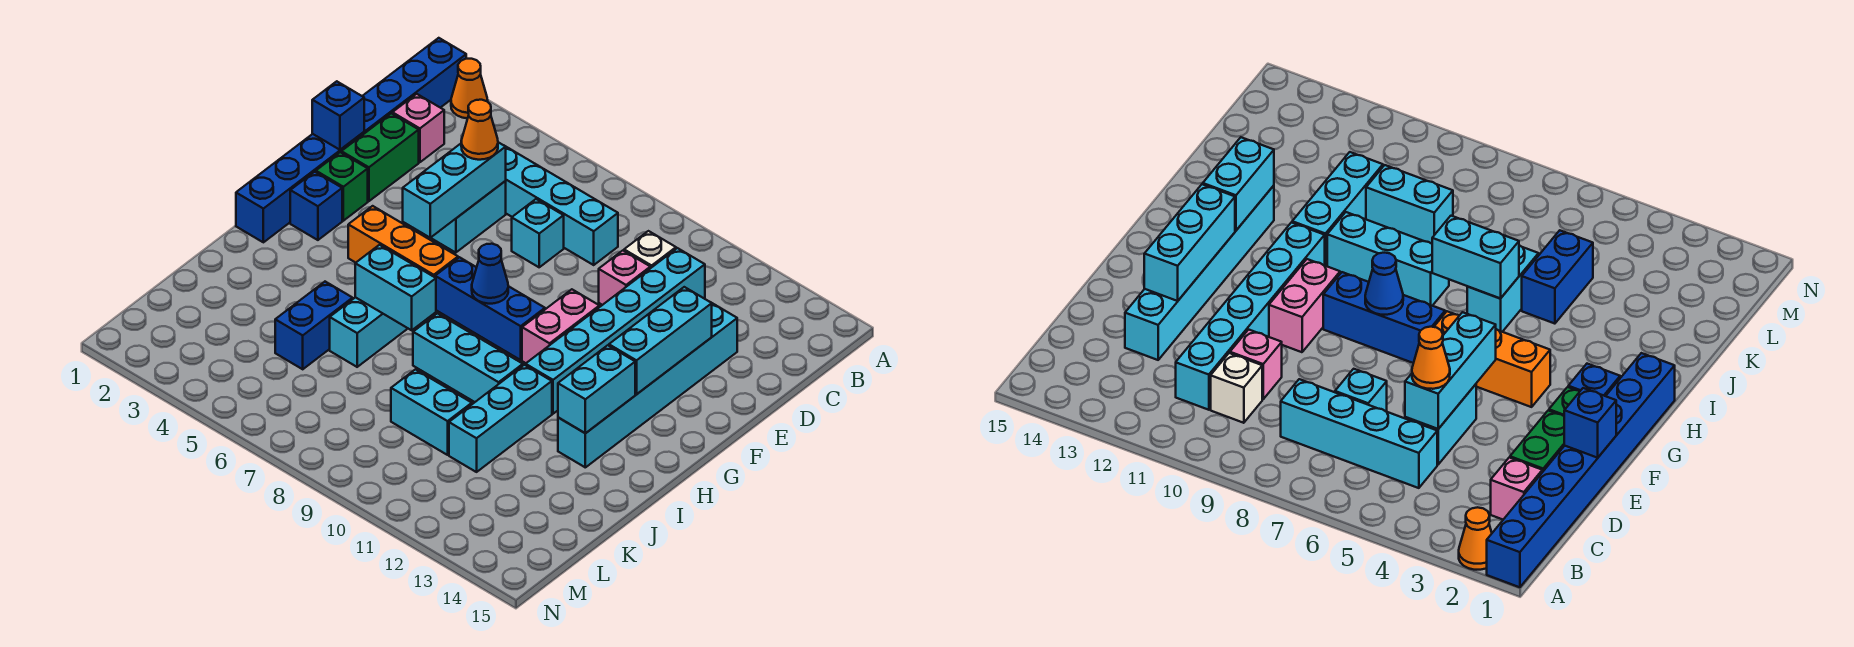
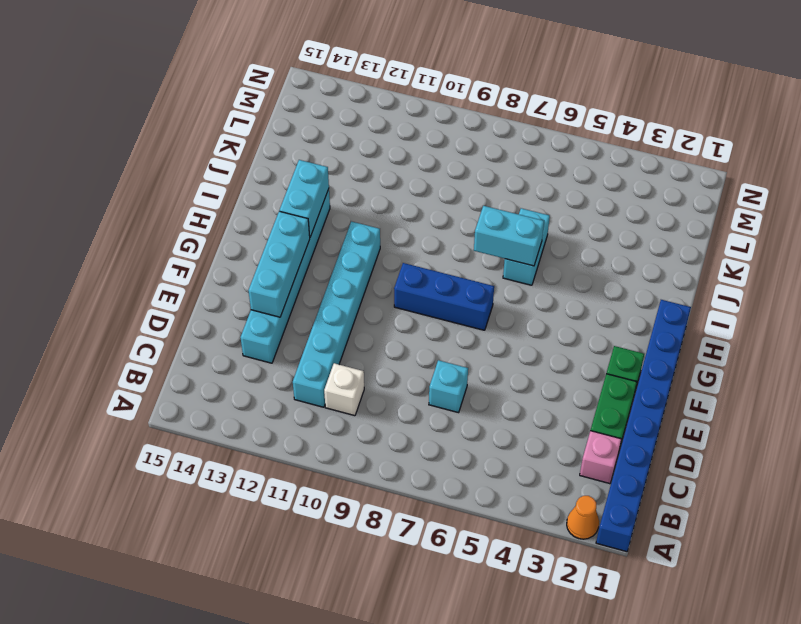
none -> cyan brick C5:C8 level 1
none -> cyan brick D5:E5 level 1
none -> pink brick D10 level 1

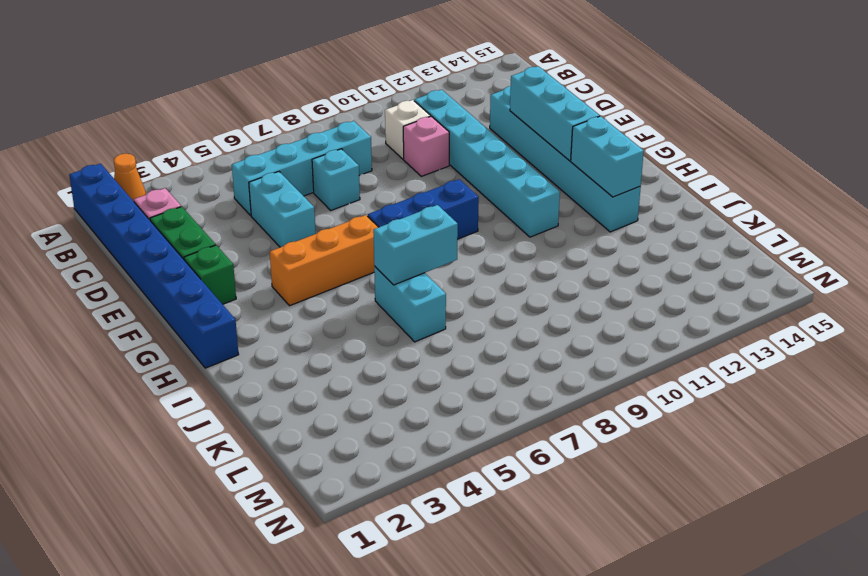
none -> pink brick F10:G10 level 1
none -> blue brick G2 level 1
none -> cyan brick I8:I10 level 1

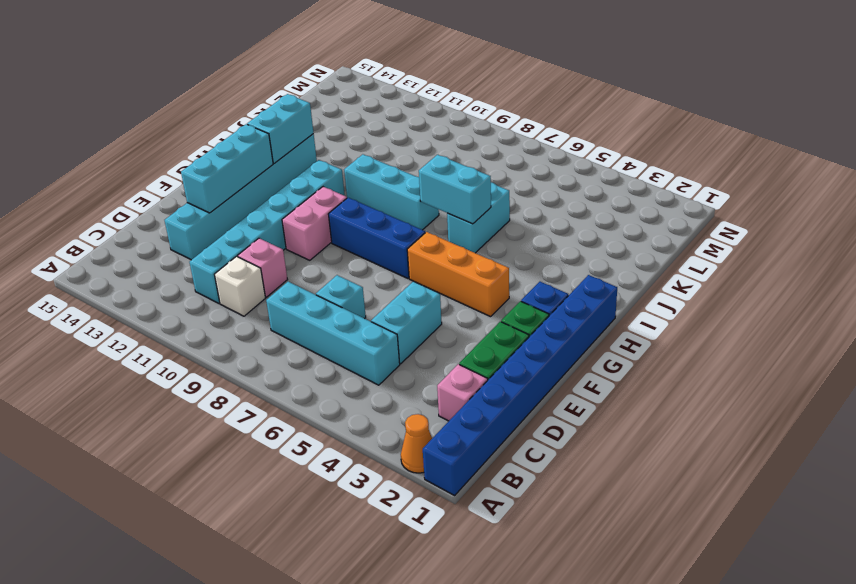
none -> cyan brick I11:K11 level 1
none -> blue brick J5:K5 level 1
none -> cyan brick K9:K10 level 1

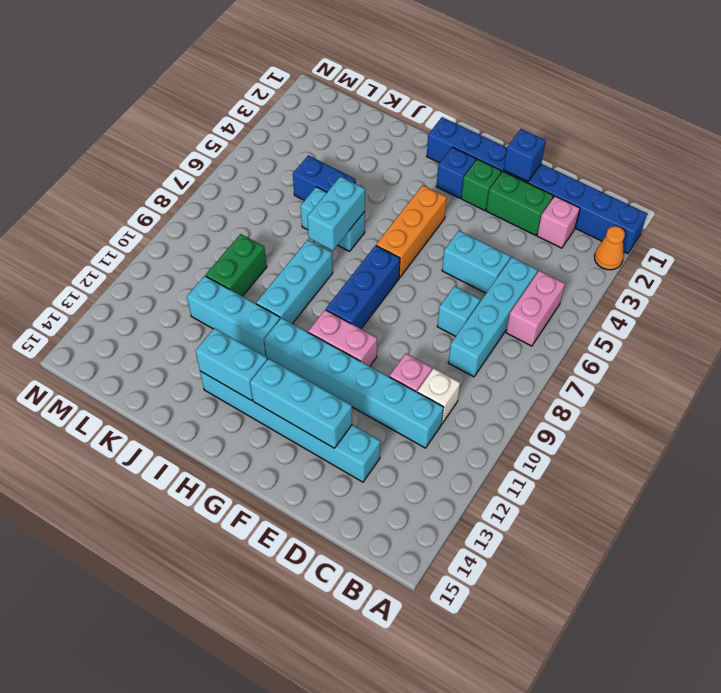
pink brick B5:B6 level 1 -> none
green brick K9:K10 level 1 -> cyan brick K9:K10 level 1
none -> cyan brick D5:F5 level 2
none -> blue cone G8 level 2
none -> orange cone D5 level 3

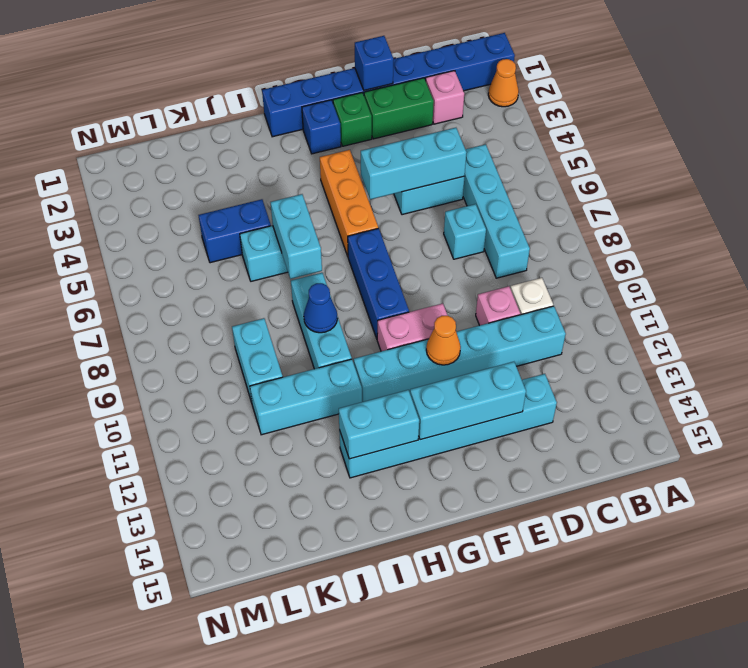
orange cone F11 level 2 -> orange cone D5 level 3
blue cone I9 level 2 -> blue cone G8 level 2

